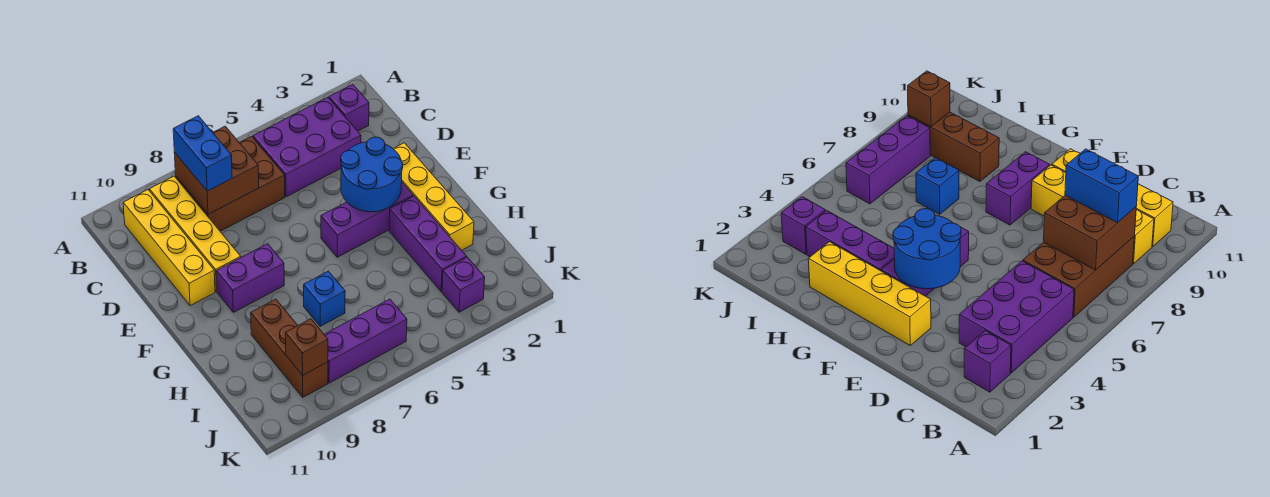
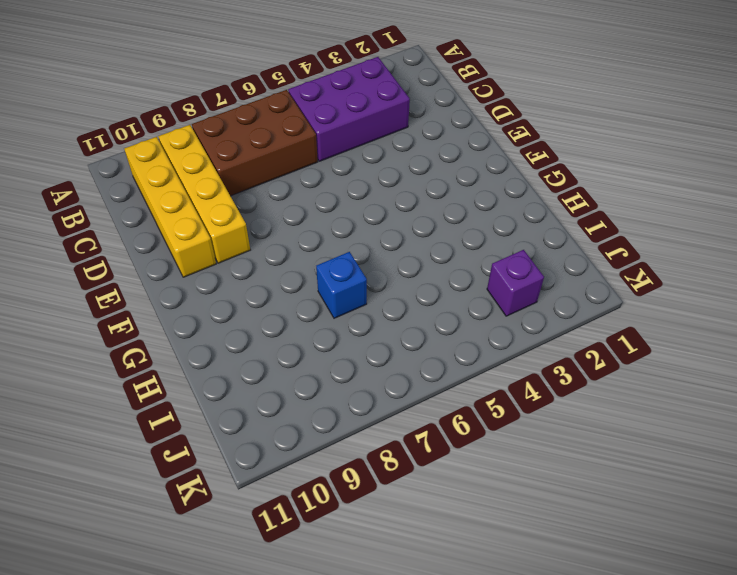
none -> purple brick B2 level 1
none -> yellow brick E2:H2 level 1
none -> purple brick F3:F5 level 1

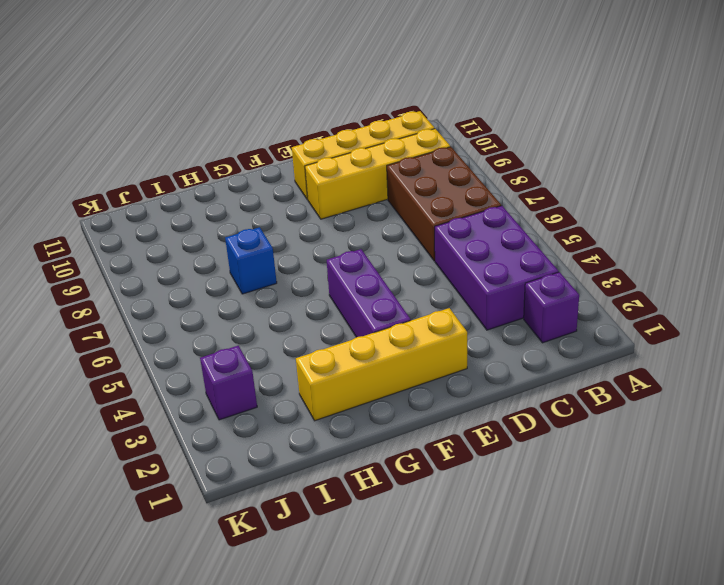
none -> purple brick F8:F9 level 1
none -> purple brick G3:I3 level 1
none -> brown brick H9:J9 level 1

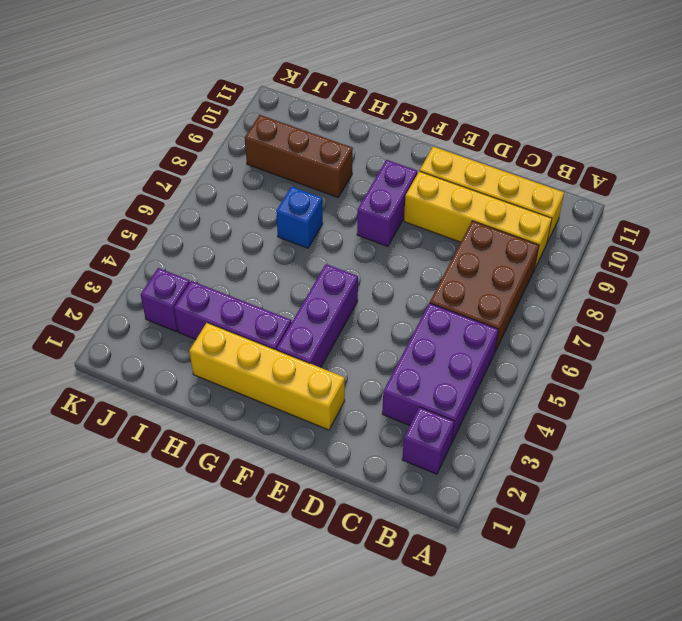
none -> purple brick J6:J8 level 1
none -> brown brick B7:C8 level 2
none -> blue round brick E3:F4 level 2

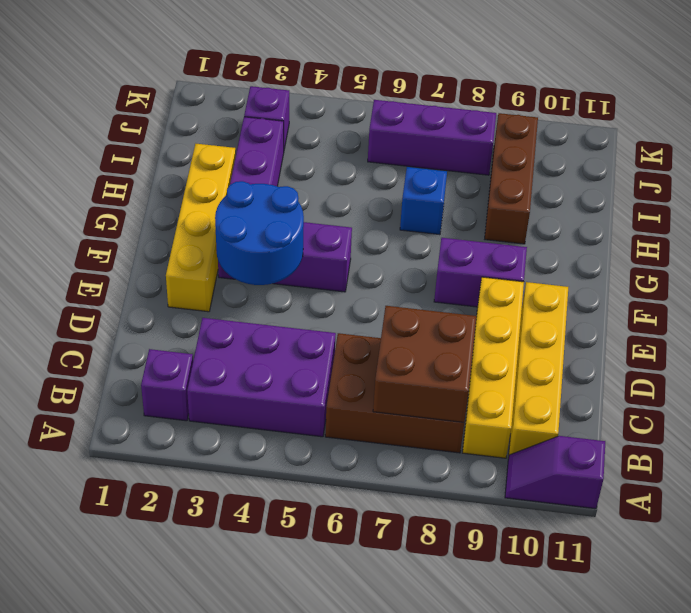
purple slope A10:A11 level 1 top 11 -> none
none -> brown brick J9 level 2
none -> blue brick B8:C8 level 3

